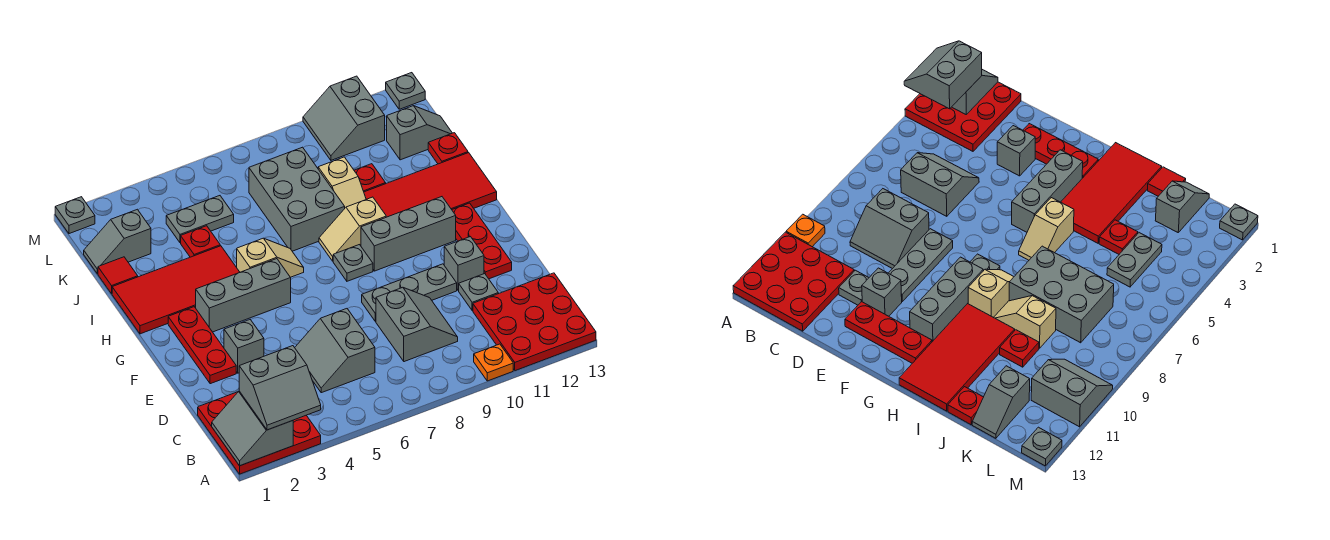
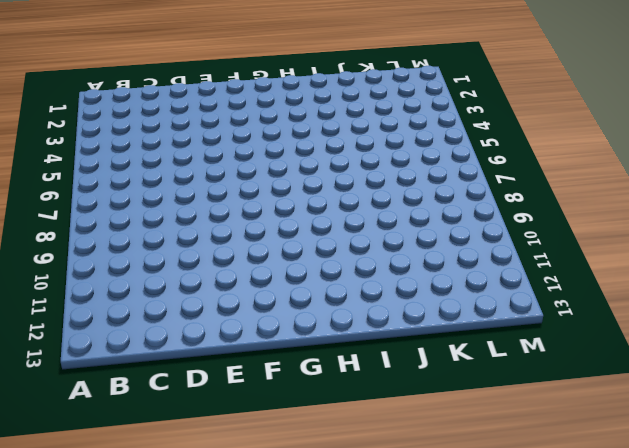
none -> red plate A1:C3 level 1
none -> orange plate A10 level 1
none -> red plate A11:C13 level 1
none -> grey slope C5:D6 level 1 top 6

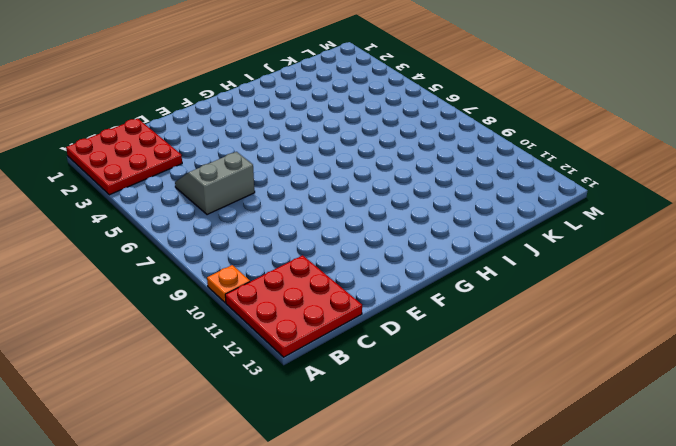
none -> grey slope C8:D9 level 1 top 8
none -> grey plate D11 level 1
none -> red plate E2:G2 level 1
none -> grey brick E3 level 1

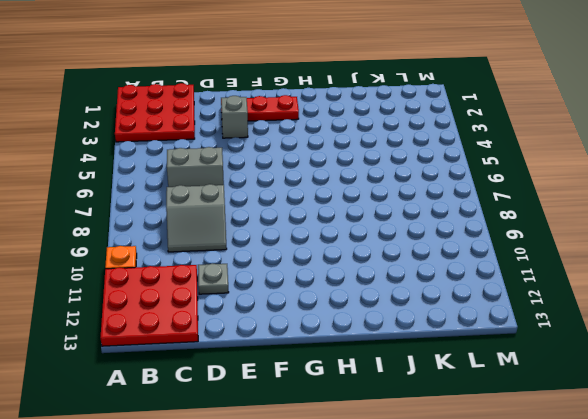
none -> grey plate E8:E10 level 1
none -> grey brick E11 level 1
none -> red plate E12:G12 level 1
none -> grey brick G3:G5 level 1

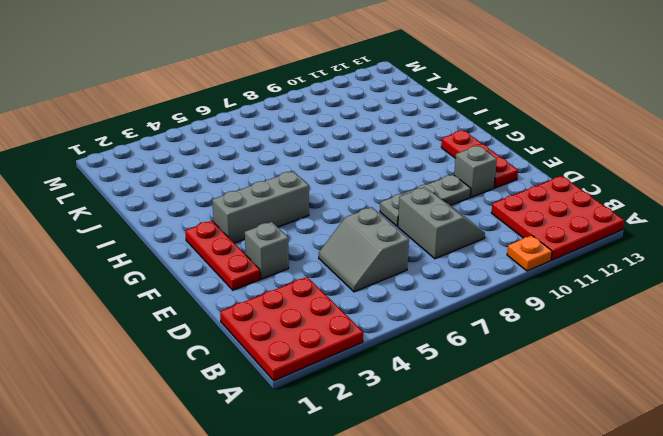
none -> grey plate D11 level 1
none -> grey plate G8 level 1
none -> grey brick G9:G11 level 1
none -> red tile H1:I4 level 1

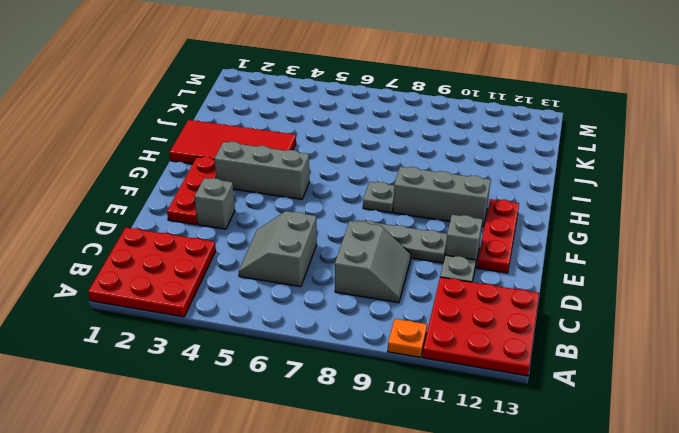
none -> tan slope H5:H6 level 1 top 5
none -> tan slope H8:H9 level 1 top 9
none -> red tile H10:I13 level 1
none -> grey brick I7:K8 level 1

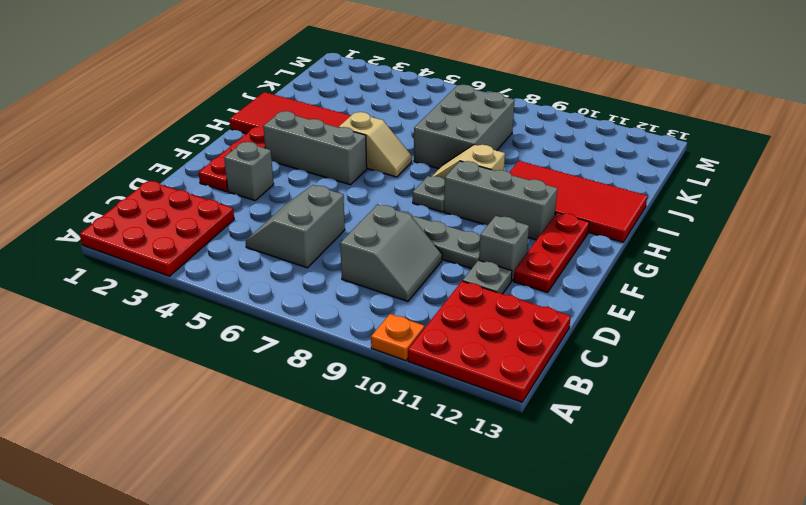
none -> tan slope I9:J9 level 1 top J
none -> red tile J1 level 1
none -> red plate J4 level 1
none -> red plate J10 level 1

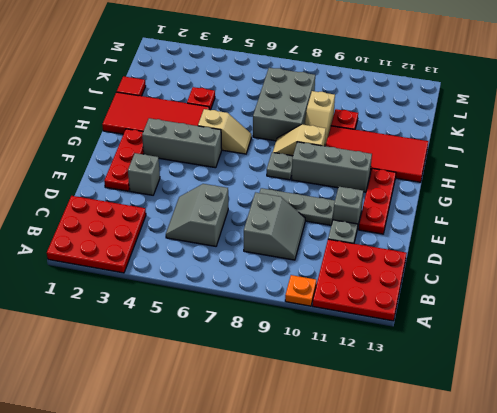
none -> red plate J13 level 1
none -> grey slope K1:K2 level 1 top 2
none -> grey plate K4:K5 level 1
none -> grey slope K12:K13 level 1 top 12

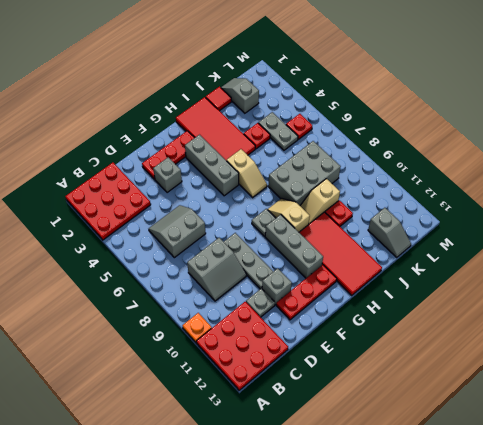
red plate L5 level 1 -> red plate J13 level 1
none -> grey slope L10:M11 level 1 top 11
none -> grey plate M1 level 1
none -> grey plate M13 level 1
none -> grey slope A1:B2 level 2 top 2

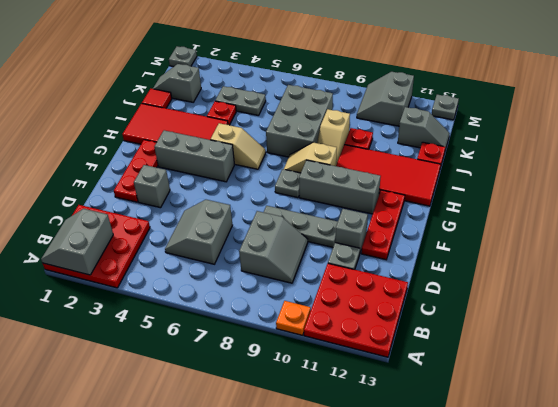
none -> grey slope A2:B3 level 3 top B

